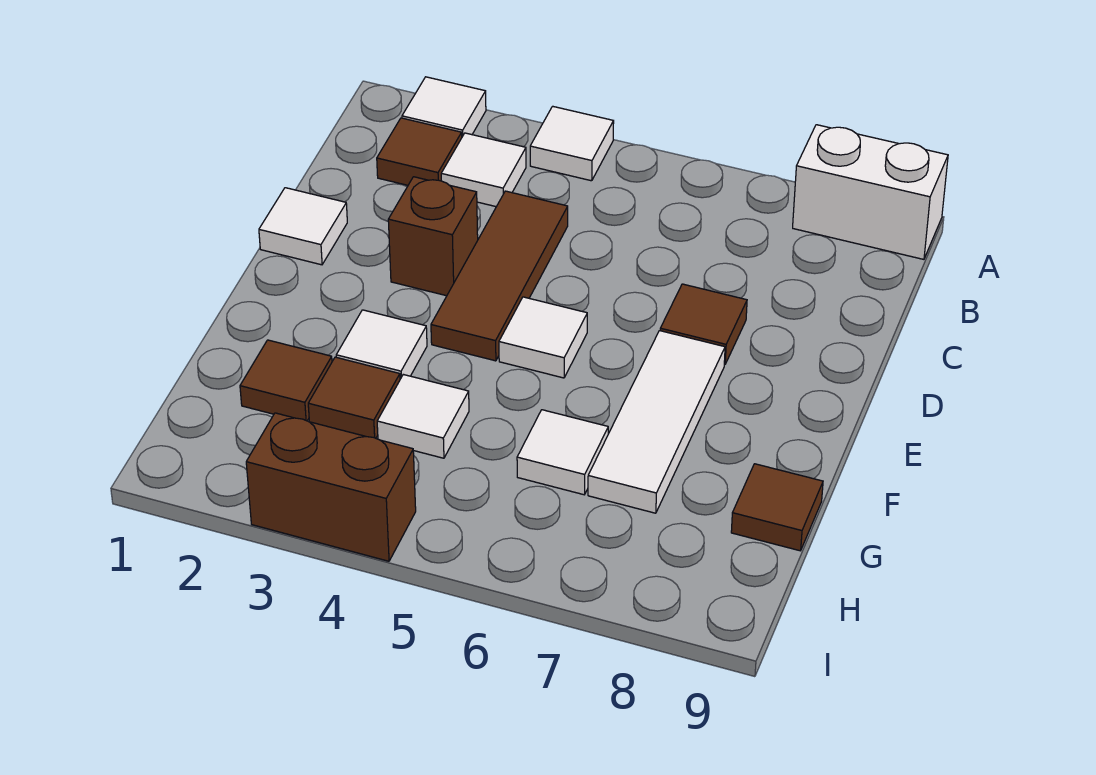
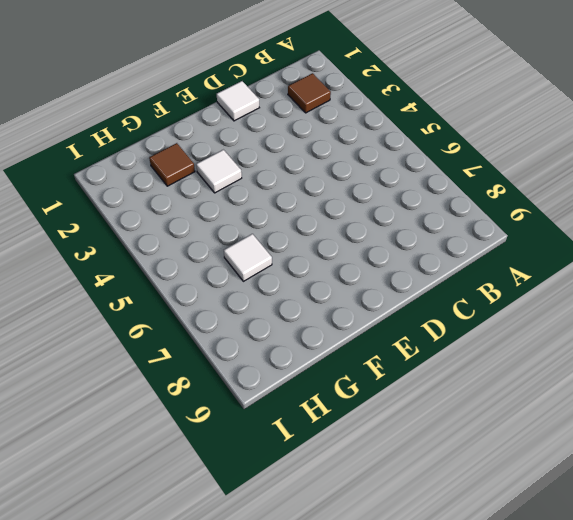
none -> white tile A2 level 1
none -> white tile A4 level 1
none -> white brick A8:A9 level 1

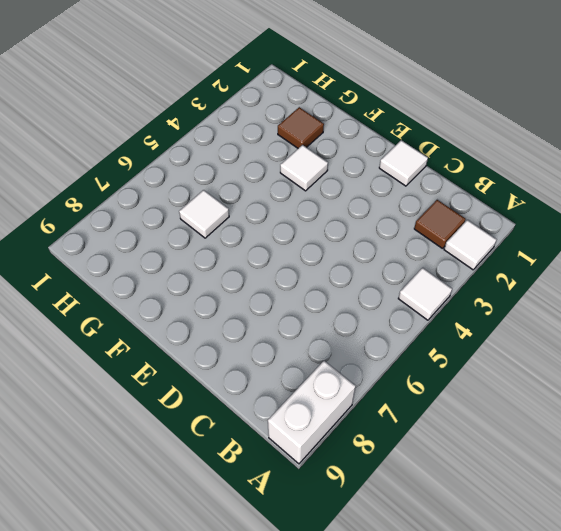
none -> white tile B3 level 1
none -> brown tile C4:E4 level 1
none -> brown brick D3 level 1

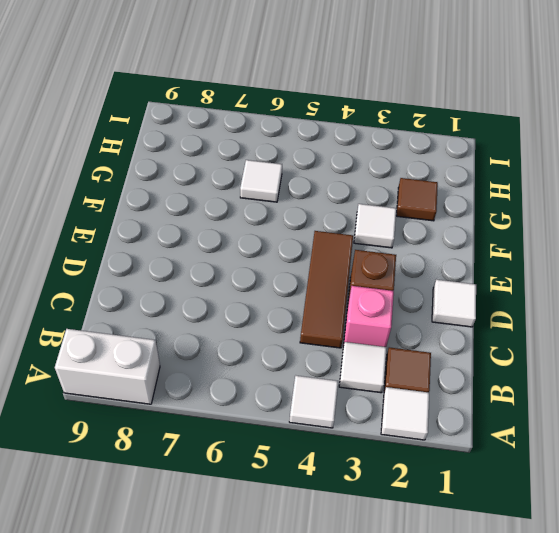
pink brick C3 level 1 -> none
none -> brown tile D7 level 1
none -> white tile E5 level 1
none -> white tile E7:G7 level 1

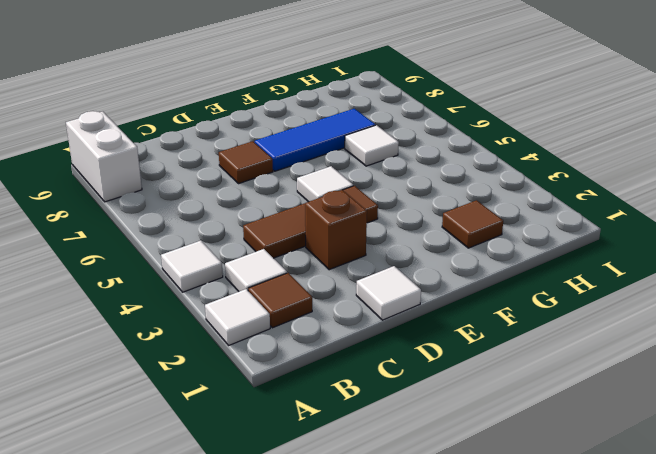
blue tile E7:G7 level 1 -> white tile E7:G7 level 1
none -> white tile F3 level 1
none -> brown tile G3 level 1
none -> white tile G4 level 1

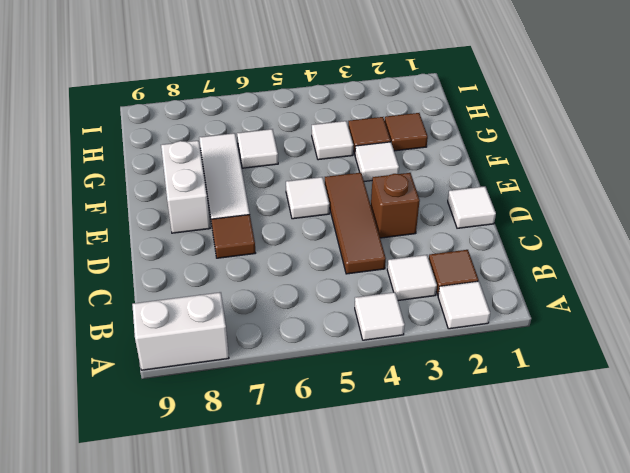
white brick E8:F8 level 1 -> none
none -> brown tile G9 level 1
none -> brown brick I3:I4 level 1

